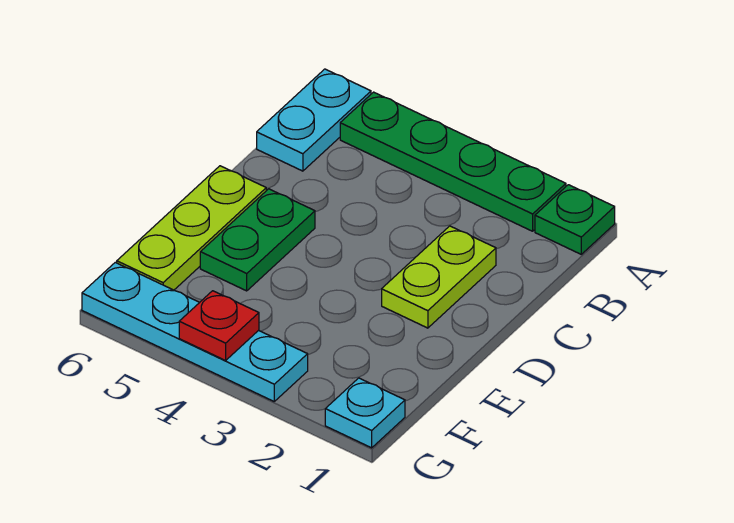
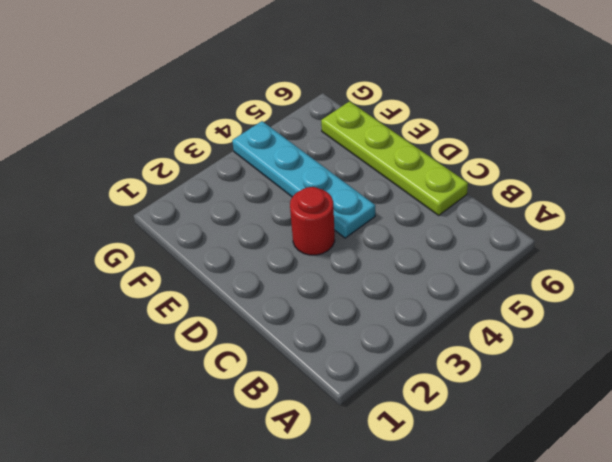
lime plate C6:F6 level 1 -> lime plate D6:F6 level 1
red round brick D3 level 1 -> none
cyan plate D4:G4 level 1 -> cyan plate G3:G6 level 1
none -> green plate A1 level 1
none -> green plate A2:A5 level 1

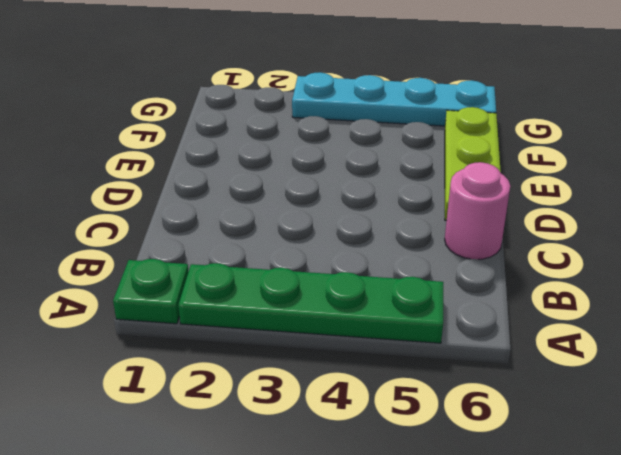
pink round brick C6 level 1 -> none
none -> cyan plate A6:B6 level 1
none -> lime plate C2:D2 level 1

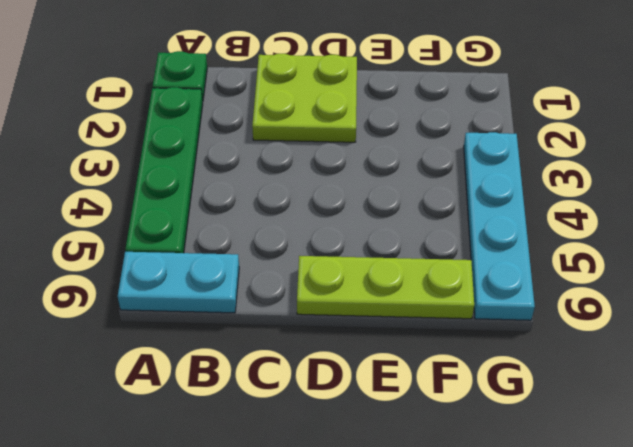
lime plate C1:D2 level 1 -> lime plate C2:D2 level 1
none -> green plate D5:E5 level 1
none -> cyan plate G1 level 1

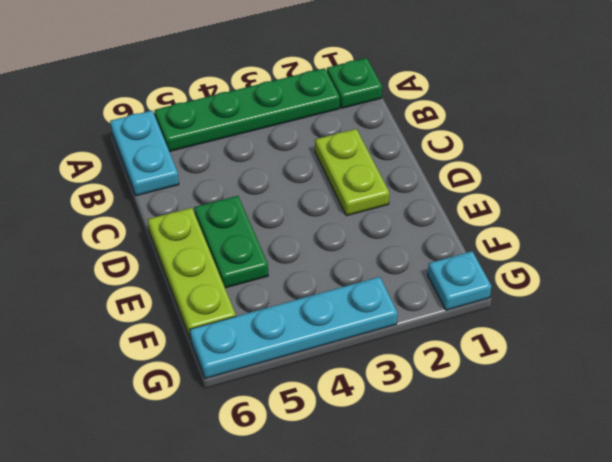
none -> red plate G4 level 2

